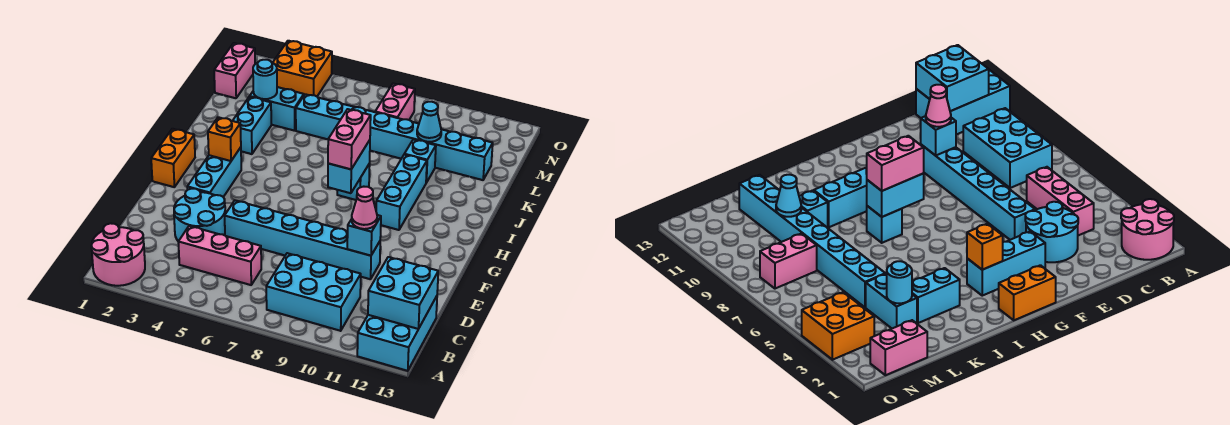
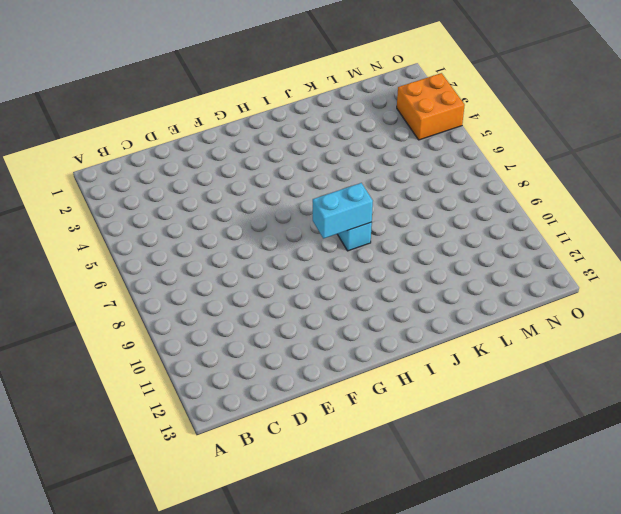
none -> pink round brick A1:B2 level 1
none -> cyan brick A12:C13 level 1
none -> cyan brick B8:C10 level 1

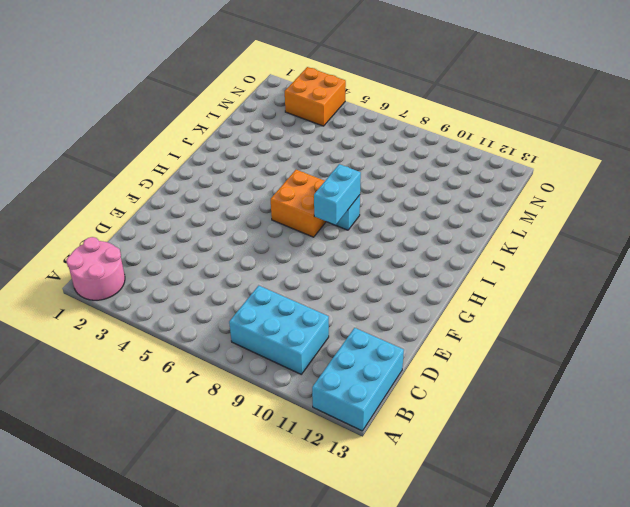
orange brick H6:I7 level 1 -> none
none -> pink brick C4:C6 level 1
none -> cyan round brick D3:E4 level 1
none -> cyan brick E5:E10 level 1

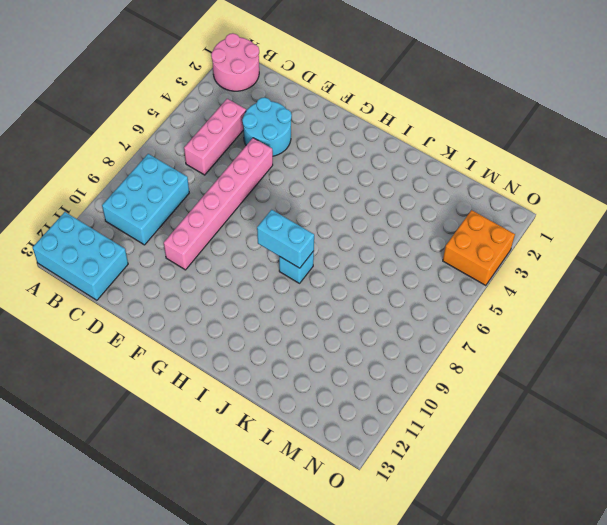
pink brick E5:E10 level 1 -> cyan brick E5:E10 level 1
none -> cyan brick F3:H3 level 1
none -> orange brick G1:H1 level 1
none -> cyan brick H10:J10 level 1

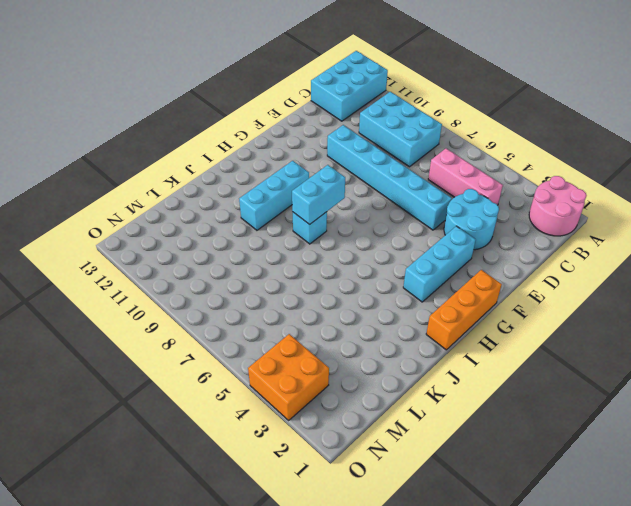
orange brick G1:I1 level 1 -> orange brick G1:H1 level 1
none -> cyan brick J3:K3 level 1
none -> cyan brick K10 level 1
none -> cyan brick L3:L4 level 1

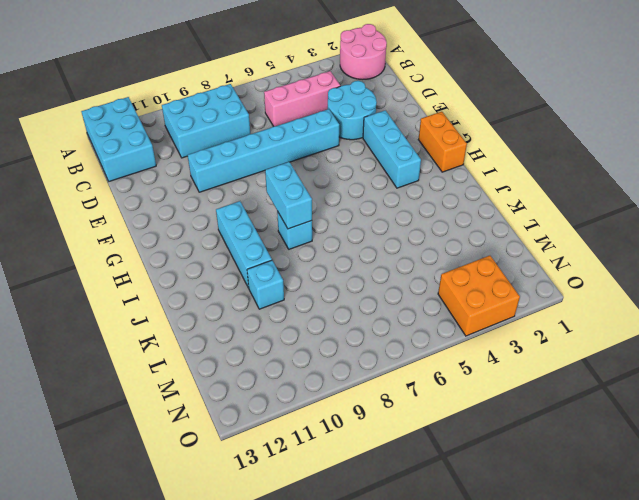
none -> cyan brick J3:K3 level 1
none -> cyan brick L3:L4 level 1
none -> cyan brick L5:L12 level 1

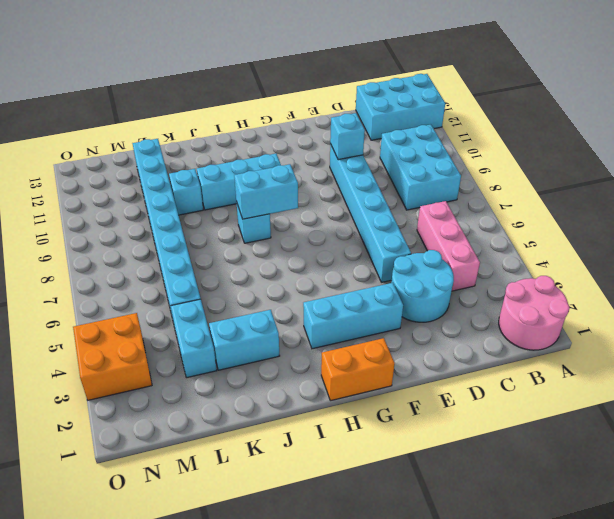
none -> pink brick M1:N1 level 1
none -> pink brick M8:N8 level 1
none -> cyan brick B12:C13 level 2

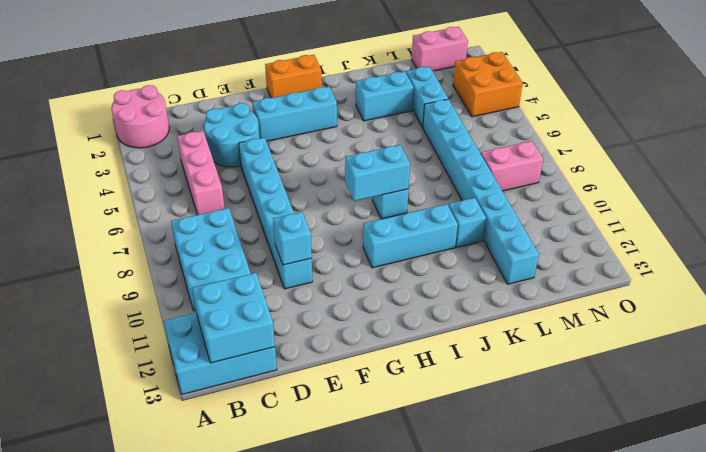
none -> orange brick H3 level 2
none -> cyan round brick L3 level 2
none -> cyan cone L10 level 2

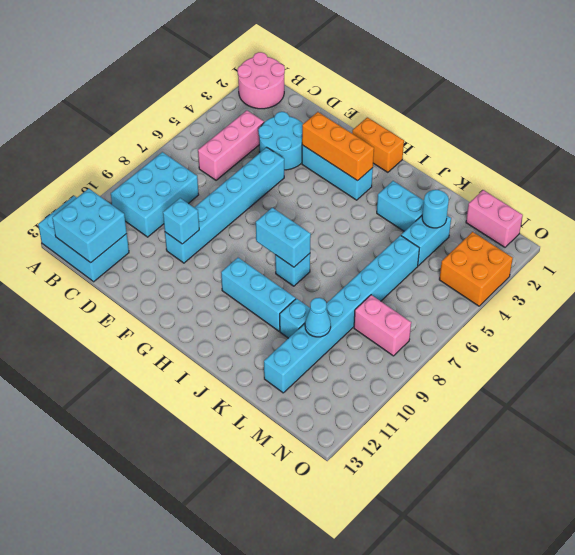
orange brick F3:H3 level 2 -> orange brick H3 level 2
none -> pink cone E10 level 3
none -> pink brick H8:I8 level 3

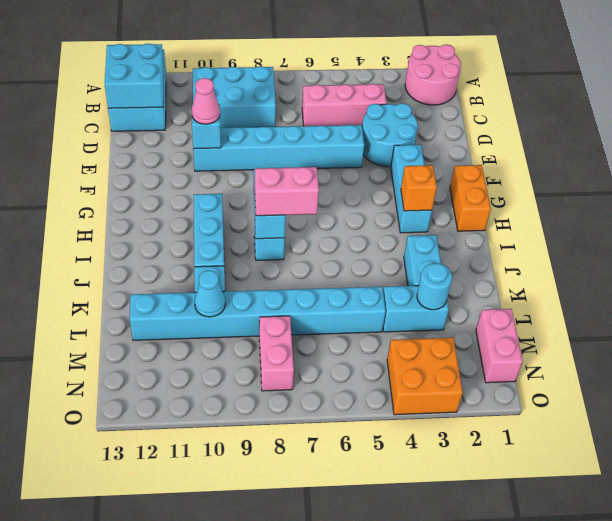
pink brick I7:I8 level 3 -> pink brick H8:I8 level 3

